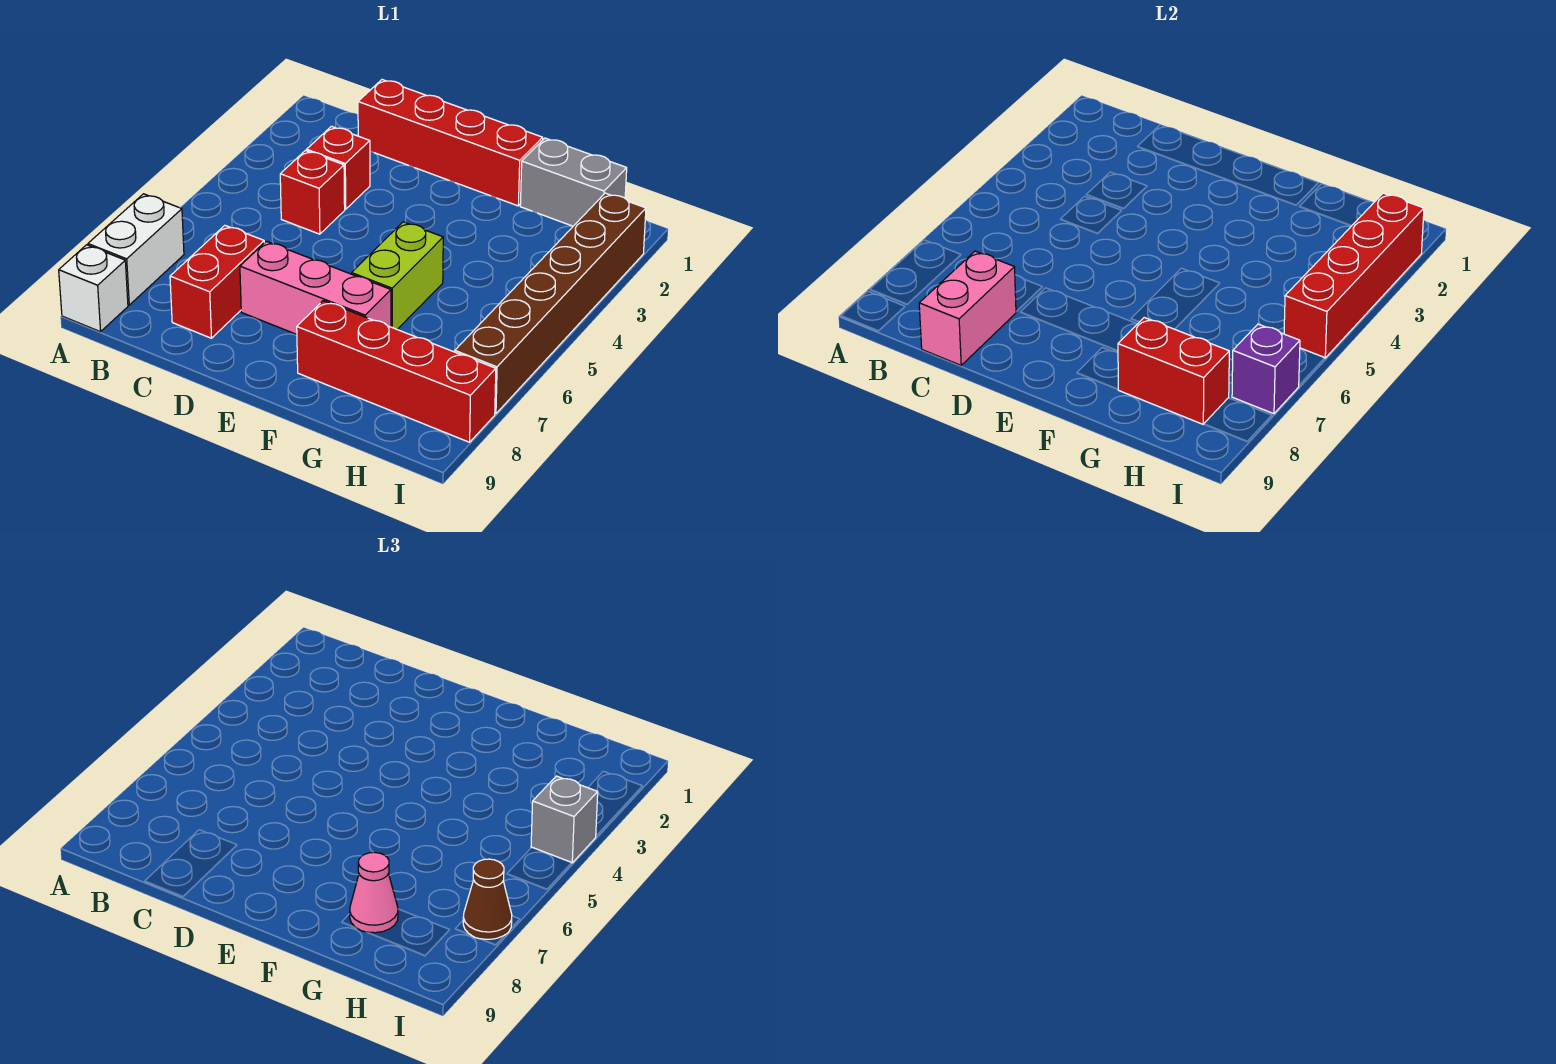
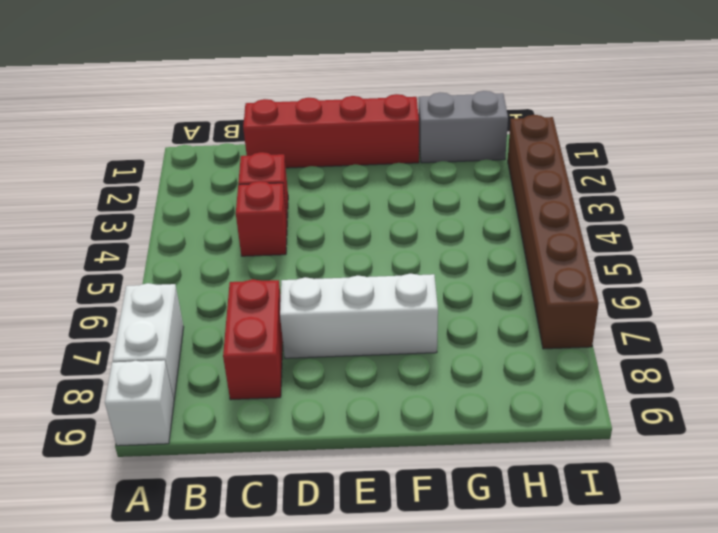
white brick D7:F7 level 1 -> pink brick D7:F7 level 1
none -> lime brick F5:F6 level 1
none -> red brick F8:I8 level 1
none -> pink brick C8:C9 level 2

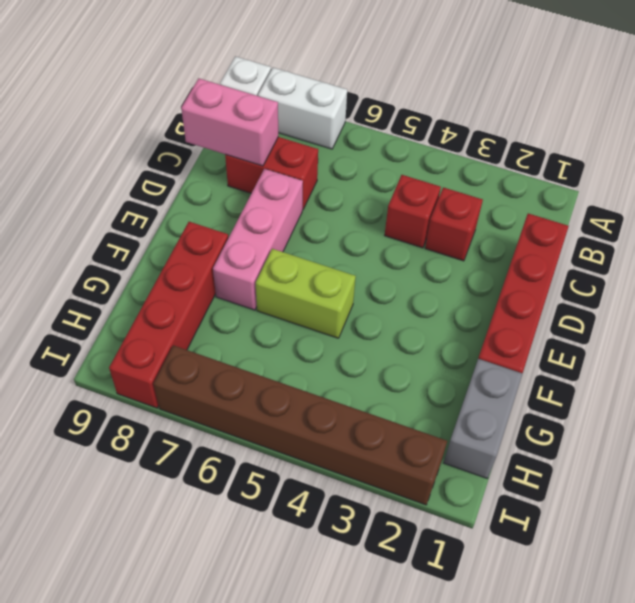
none -> red brick G8:H8 level 2
none -> red brick I2:I5 level 2
none -> purple brick I7 level 2

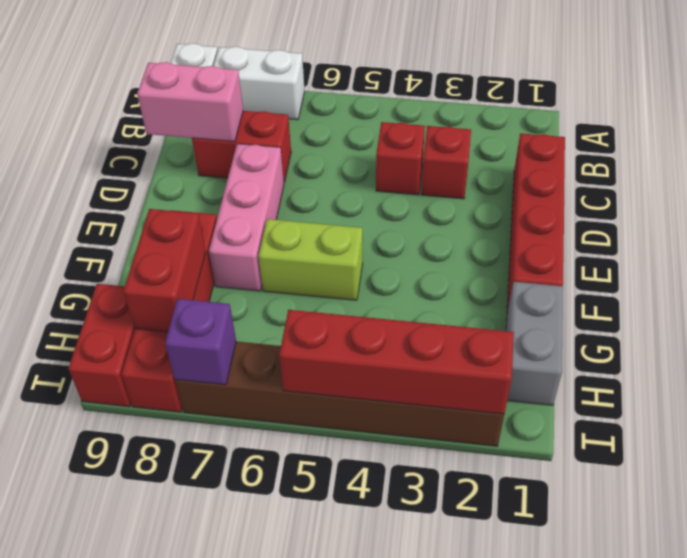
red brick H9:I9 level 1 -> none
none -> pink cone G8 level 3
none -> grey brick I4 level 3
none -> brown cone I7 level 3

